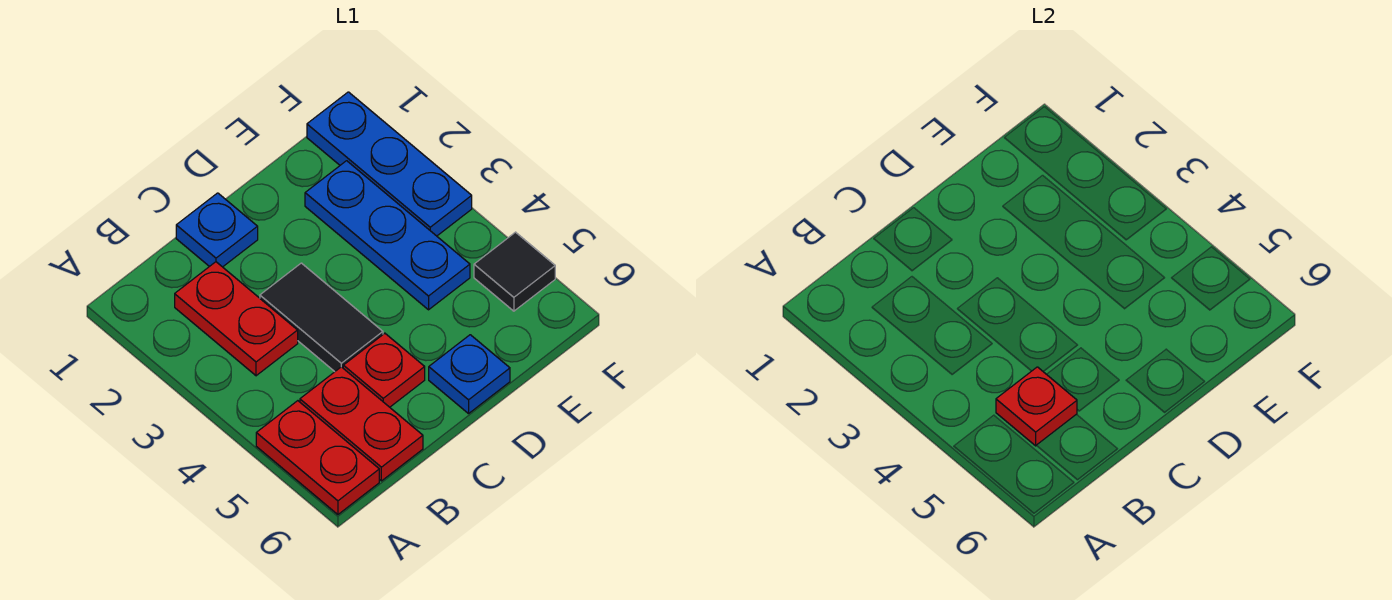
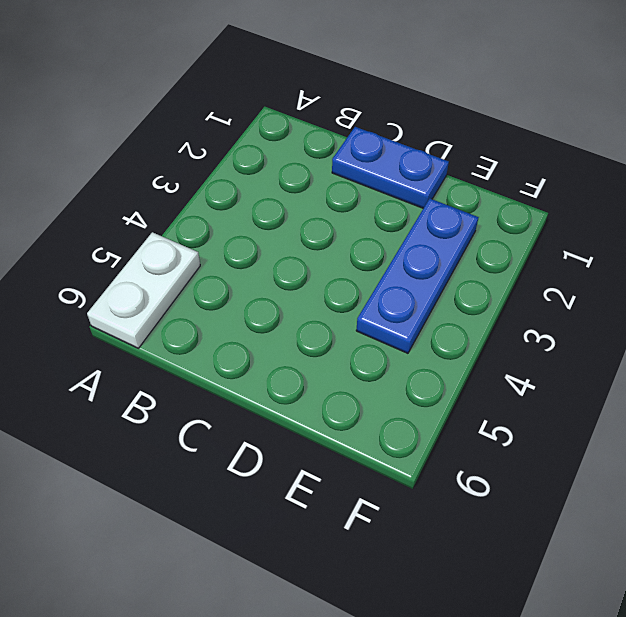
white plate A5:A6 level 1 -> red plate A5:A6 level 1
blue plate C1:D1 level 1 -> blue plate C1 level 1
none -> red plate B2:B3 level 1
none -> red plate B5:B6 level 1

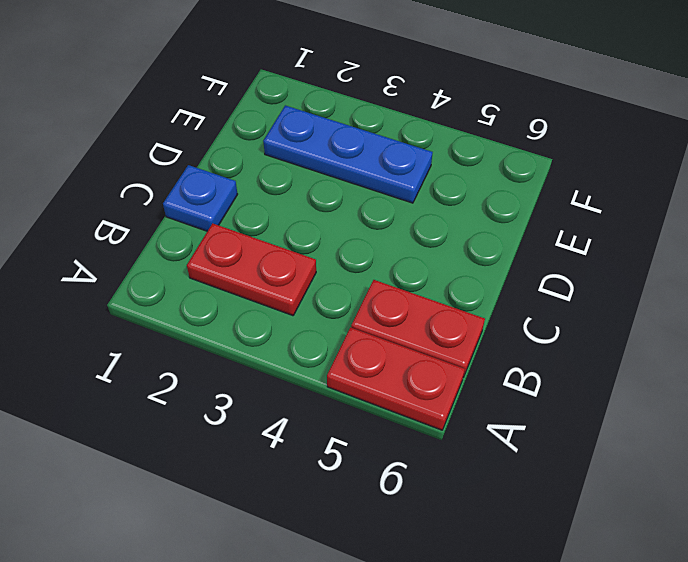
none -> black tile C3:C4 level 1
none -> red plate C5 level 1

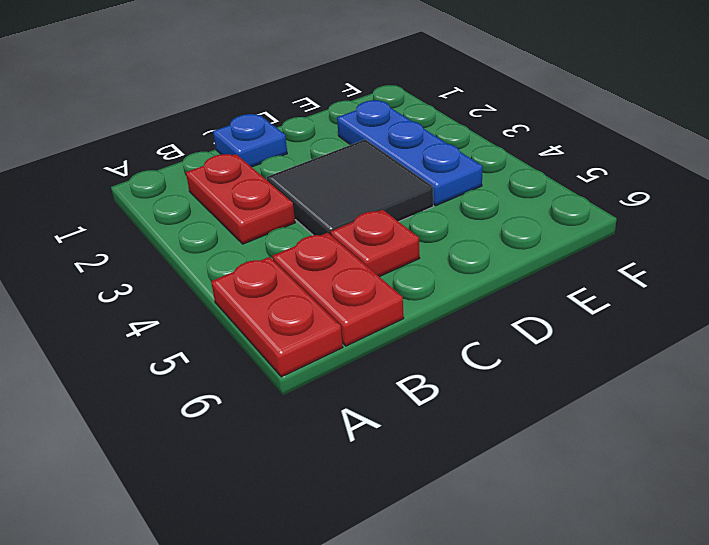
black tile C3:D4 level 1 -> black tile C3:C4 level 1
none -> blue plate D6 level 1
none -> blue plate F1:F3 level 1

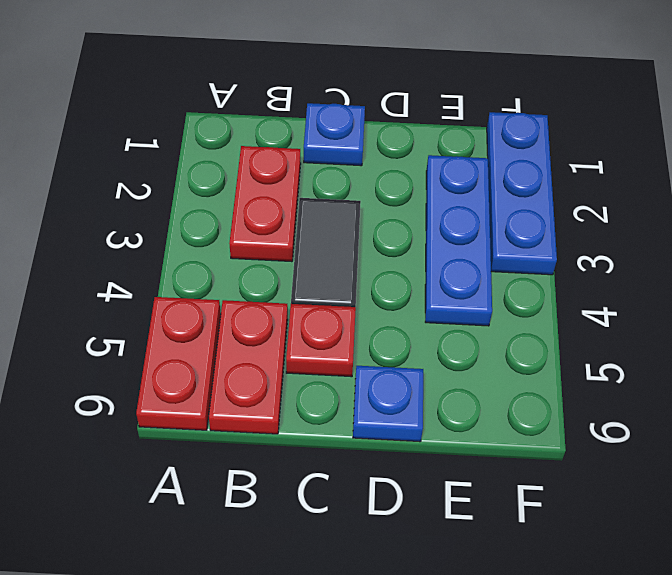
none -> black tile F5 level 1
none -> red plate B5 level 2

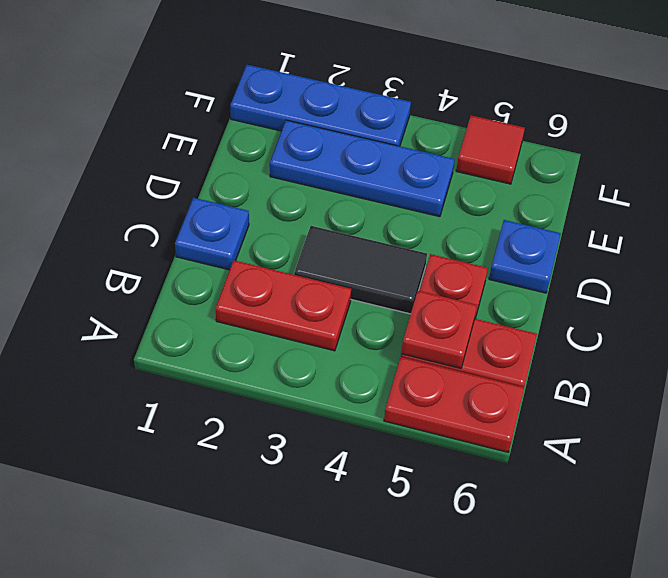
red tile F5 level 1 -> black tile F5 level 1

